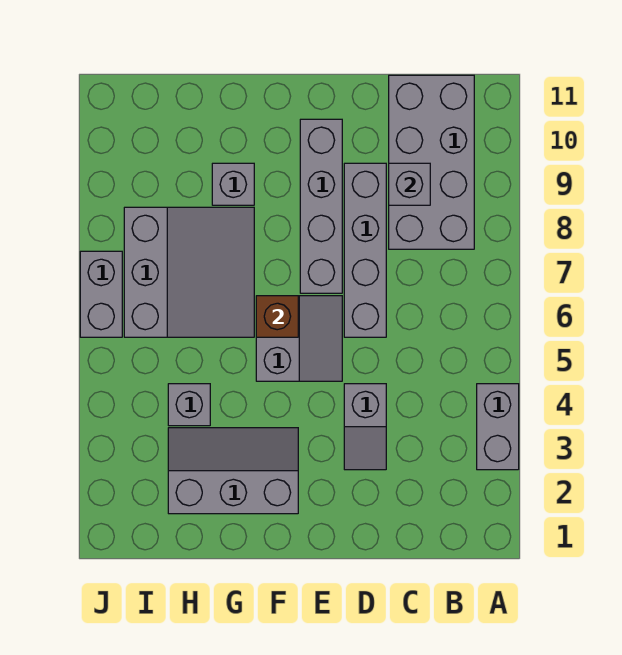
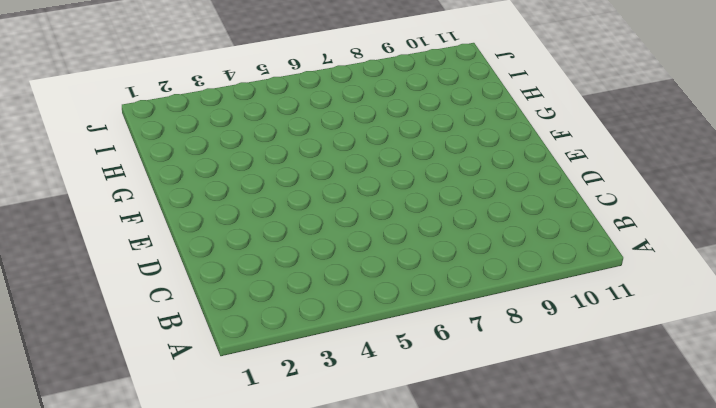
none -> grey brick A3:A4 level 1
none -> grey brick B8:C11 level 1
none -> grey slope D3:D4 level 1 top 4

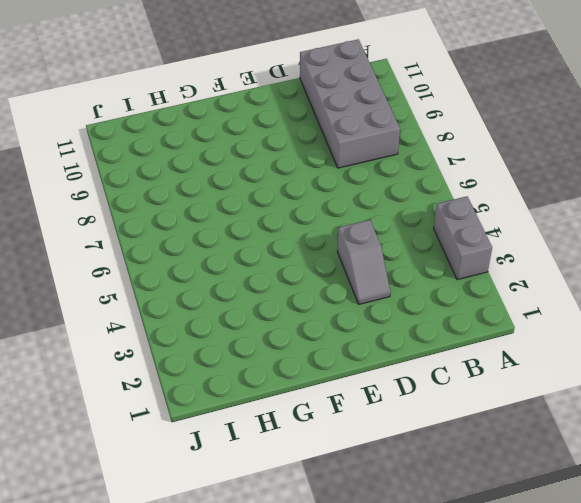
none -> grey brick D6:D9 level 1
none -> grey slope E5:F6 level 1 top F
none -> grey brick E7:E10 level 1

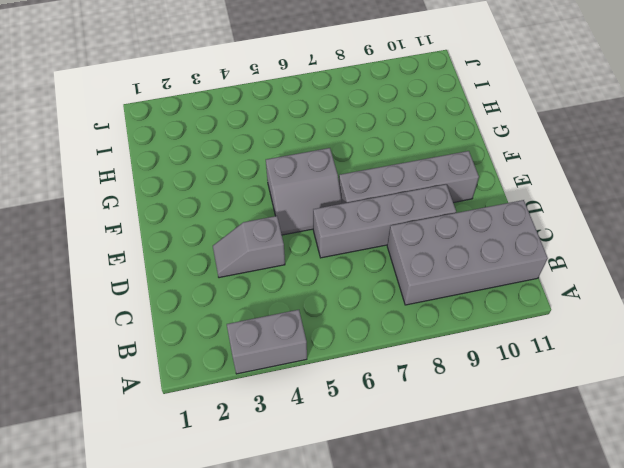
none -> grey slope F2:H3 level 1 top 2
none -> grey slope G6:I8 level 1 top I
none -> grey brick G9 level 1

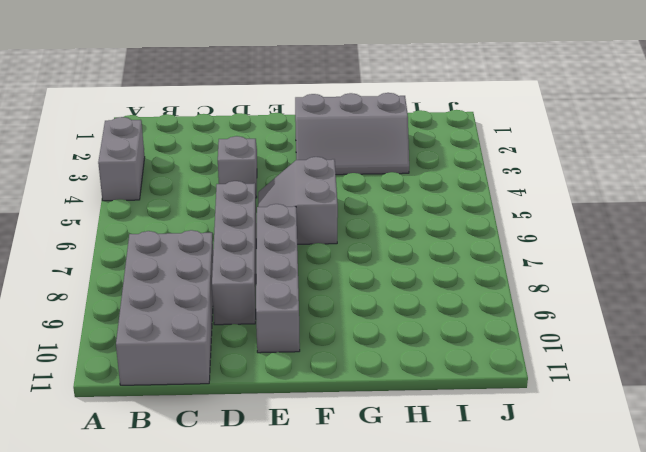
none -> grey slope G6:I8 level 1 top I
none -> grey brick G9 level 1
none -> grey brick H4 level 1

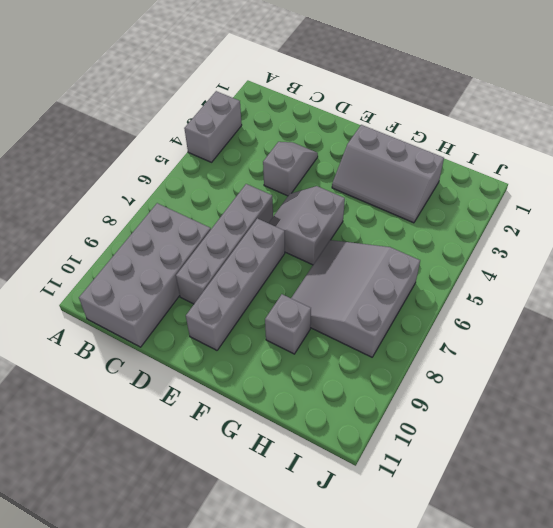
none -> grey brick H4 level 1
none -> grey brick J6:J7 level 1
none -> grey brick C9 level 2

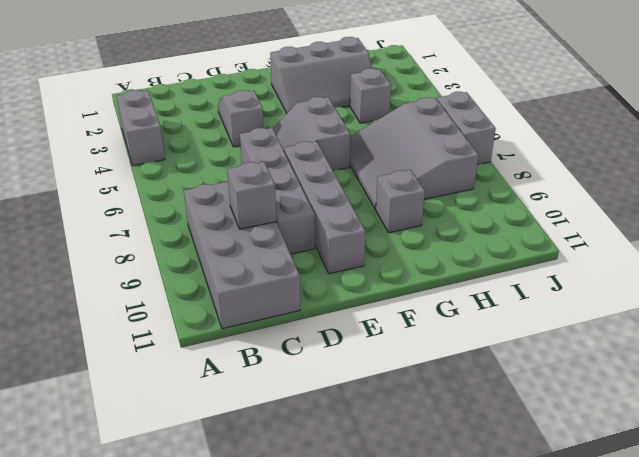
none -> brown brick F6 level 2

